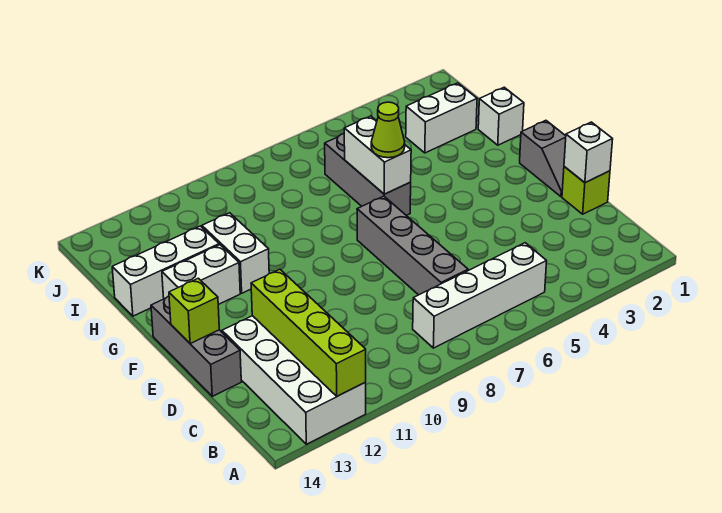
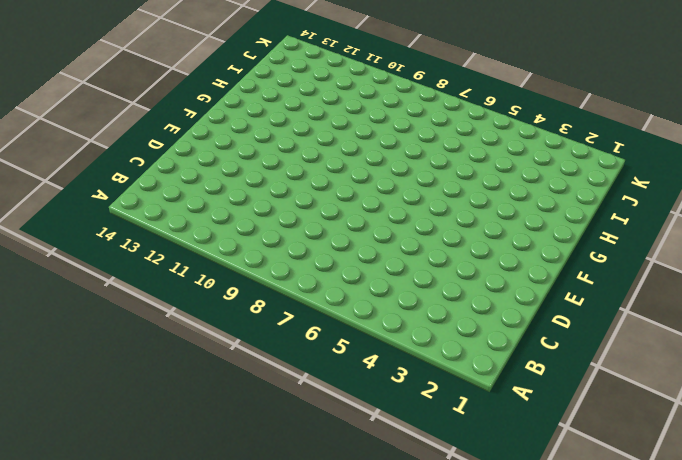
none -> white brick A12:D13 level 1
none -> white brick B5:B8 level 1
none -> grey brick C7:F7 level 1

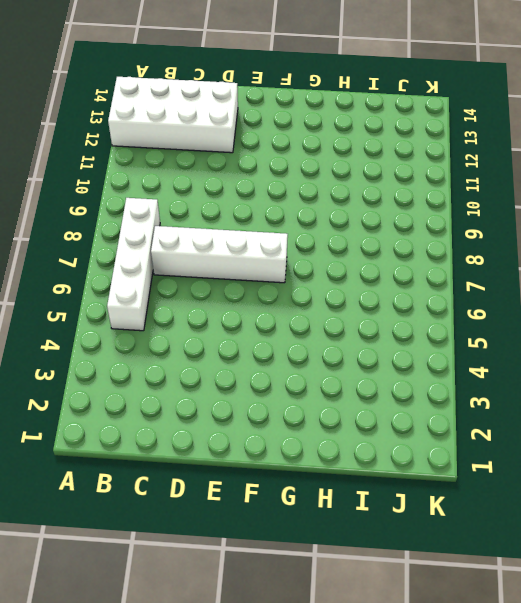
white brick C7:F7 level 1 -> grey brick C7:F7 level 1
none -> lime brick D1 level 1
none -> grey brick D14:F14 level 1
none -> grey slope E1:F1 level 1 top F

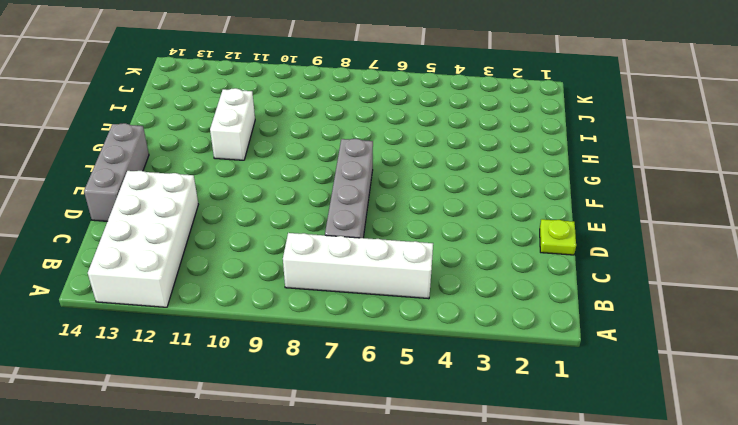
lime plate D1 level 1 -> lime brick D1 level 1
none -> grey slope E1:F1 level 1 top F
none -> grey brick G6:I6 level 1
none -> white brick G12:G13 level 1

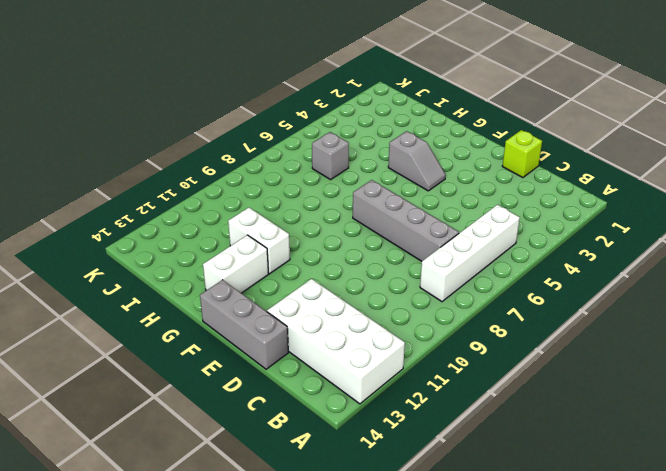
grey slope F4:G4 level 1 top G -> grey slope E1:F1 level 1 top F
grey brick I6 level 1 -> grey brick G6:I6 level 1
none -> white brick H1 level 1
none -> white brick H12:H14 level 1
none -> white brick I2:I3 level 1

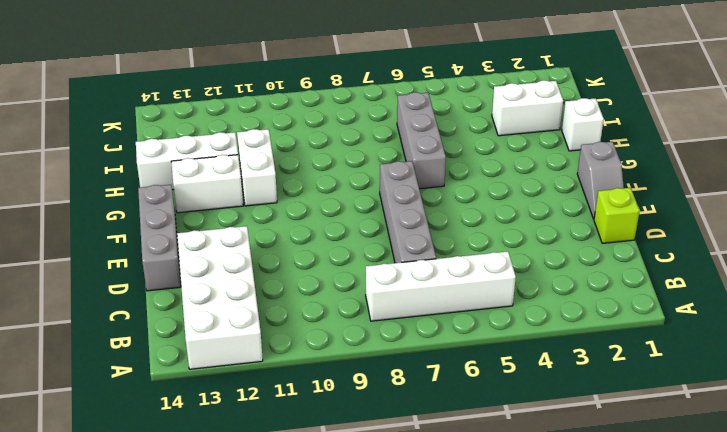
none -> lime brick A12:D12 level 2
none -> white brick D1 level 2
none -> lime brick E14 level 2

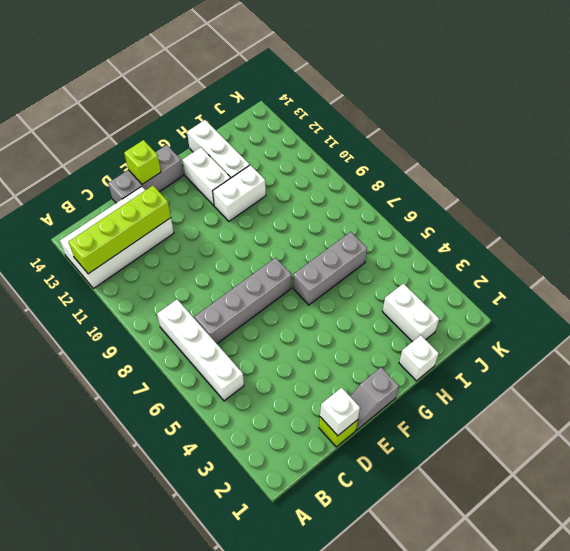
none -> white brick G6:H6 level 2
none -> lime cone G6 level 3

